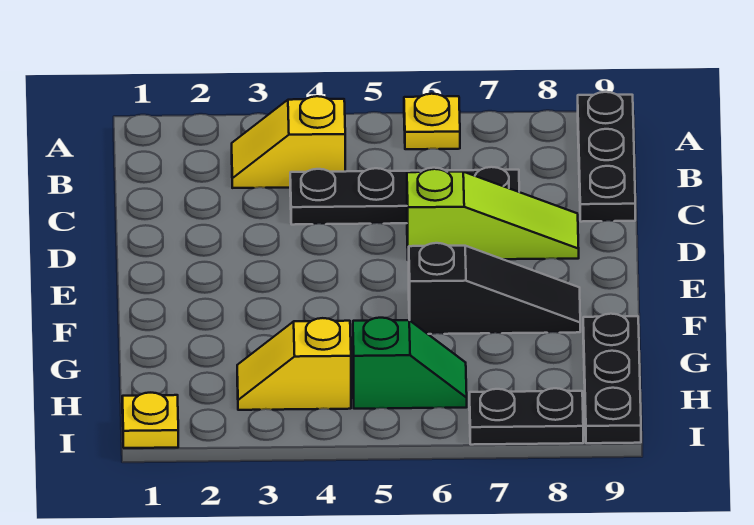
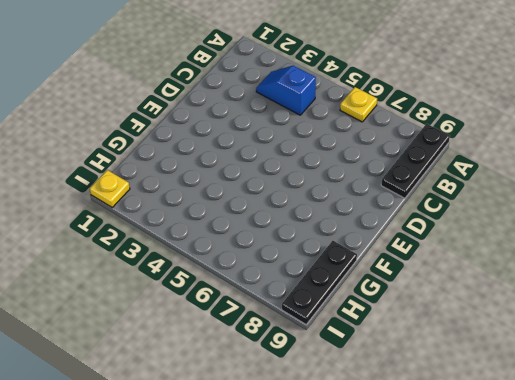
blue slope B3:B4 level 1 top 4 -> yellow slope B3:B4 level 1 top 4
none -> black plate C4:C7 level 1
none -> lime slope D6:D8 level 1 top 6

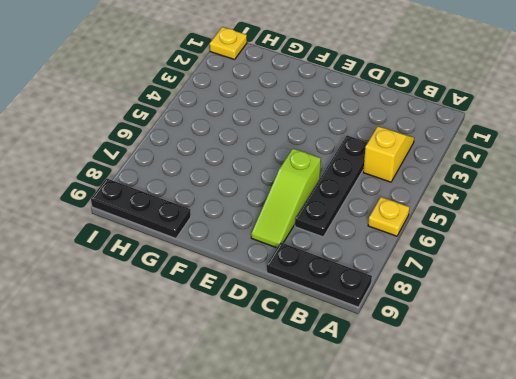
none -> black slope F6:F8 level 1 top 6
none -> yellow slope H3:H4 level 1 top 4

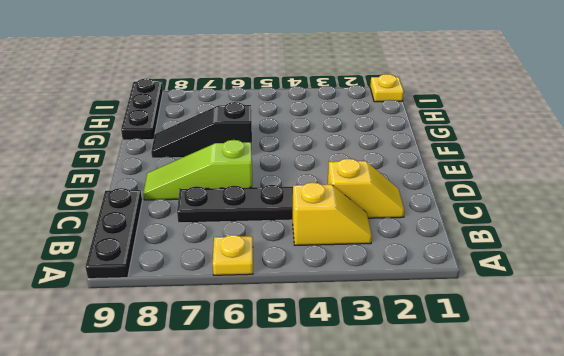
yellow slope C2:C3 level 1 top 3 -> yellow slope H3:H4 level 1 top 4
none -> green slope H5:H6 level 1 top 5
none -> black plate I7:I8 level 1

